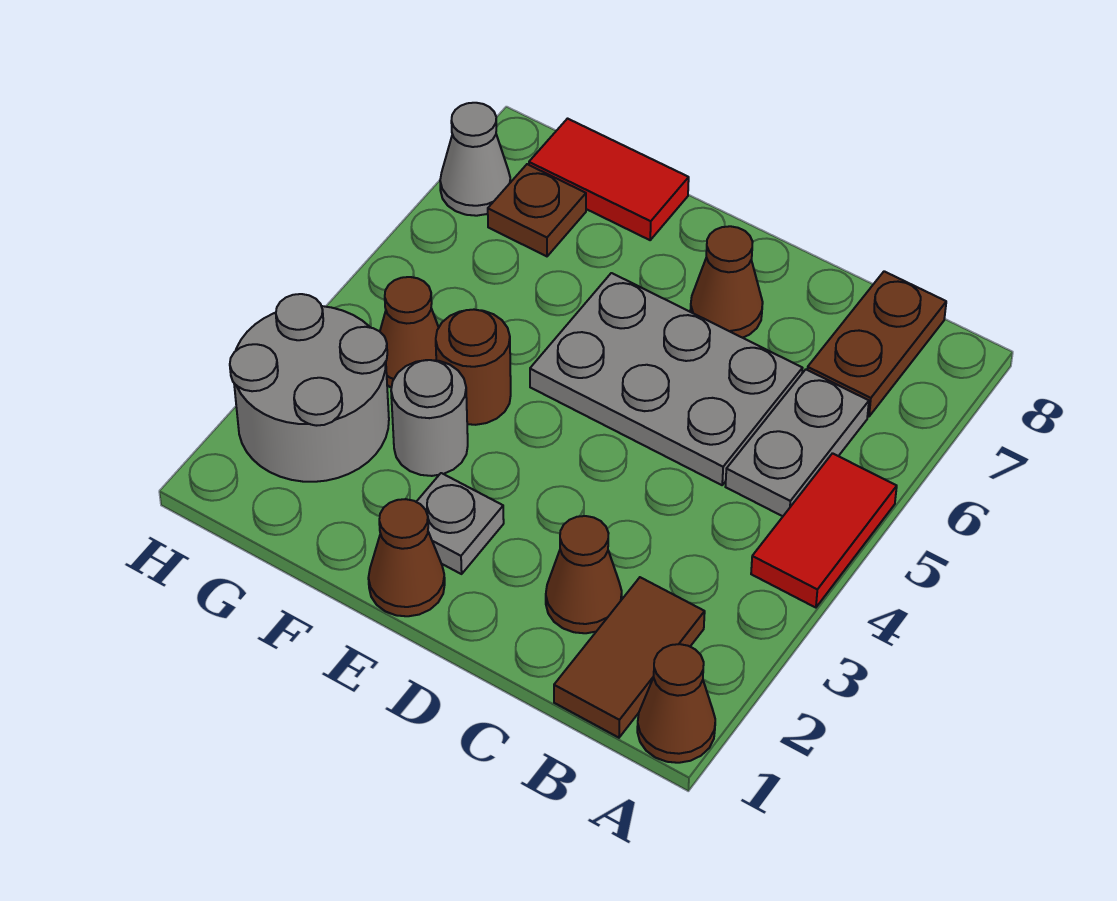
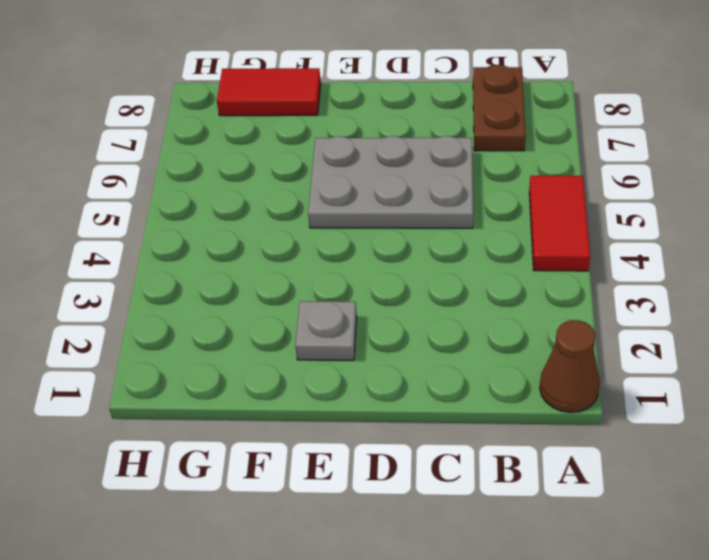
none -> brown tile B1:B2 level 1
none -> grey plate B5:B6 level 1
none -> brown cone C2 level 1

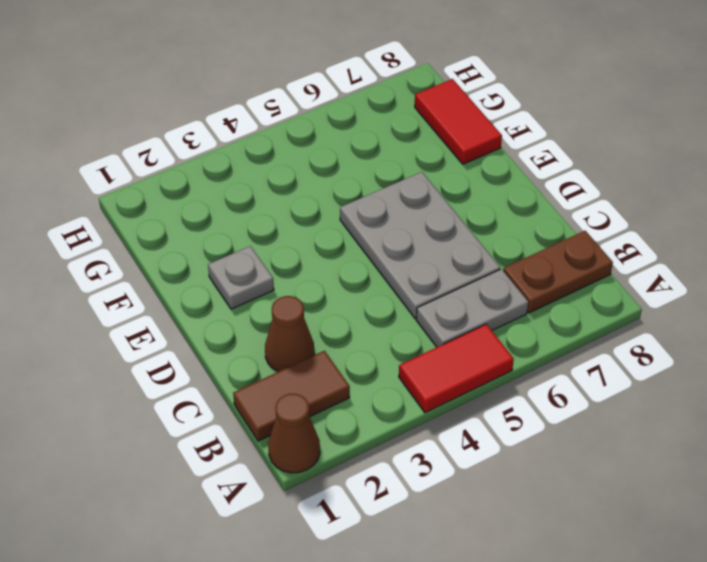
none -> brown cone D7 level 1
none -> brown cone E1 level 1
none -> grey round brick F3 level 1

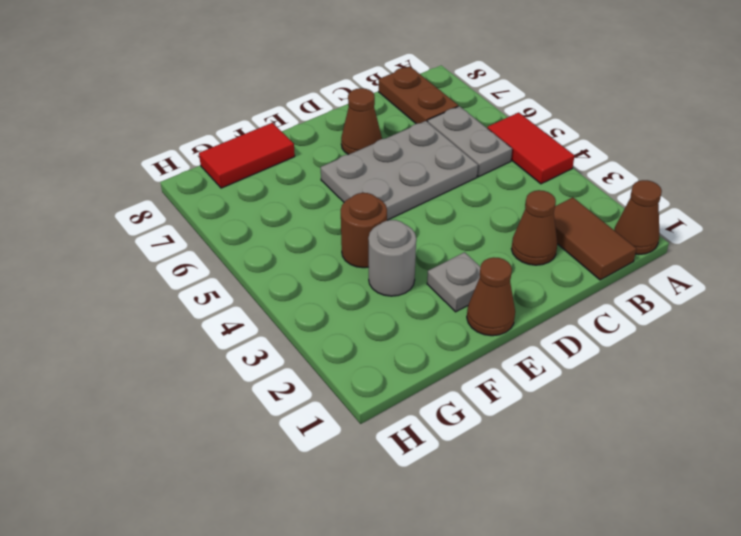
none -> grey round brick G2:H3 level 1
none -> brown cone G4 level 1
none -> brown plate G7 level 1

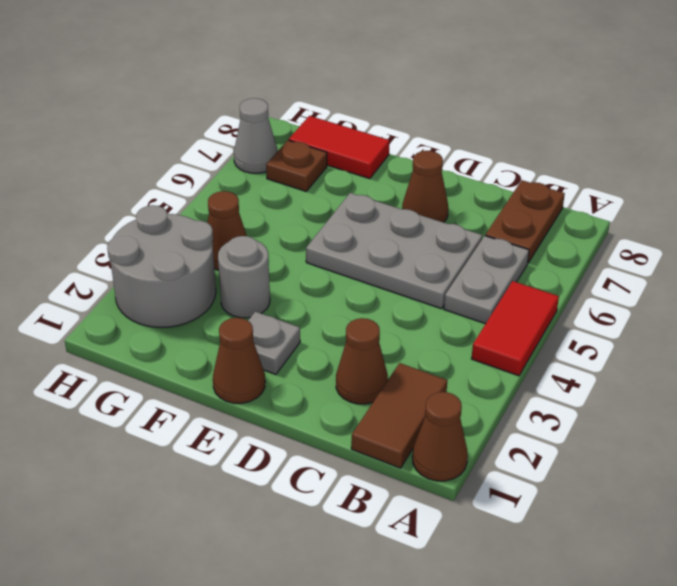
none -> brown round brick F4 level 1

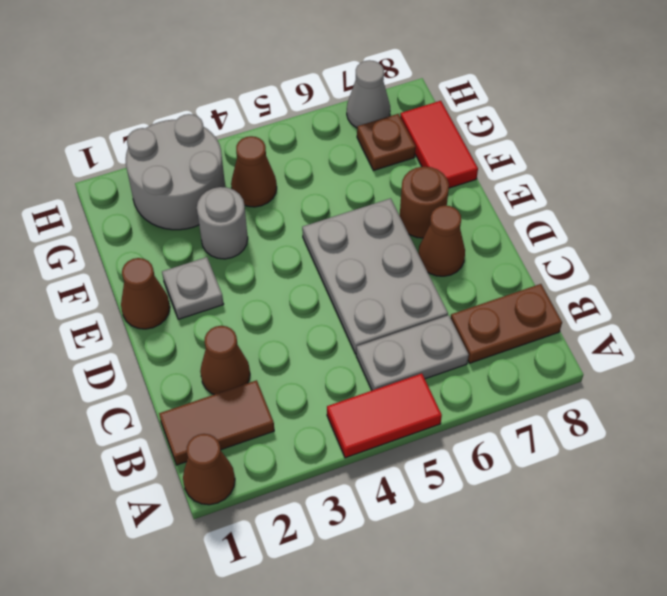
brown round brick E7 level 1 -> brown round brick F4 level 1

